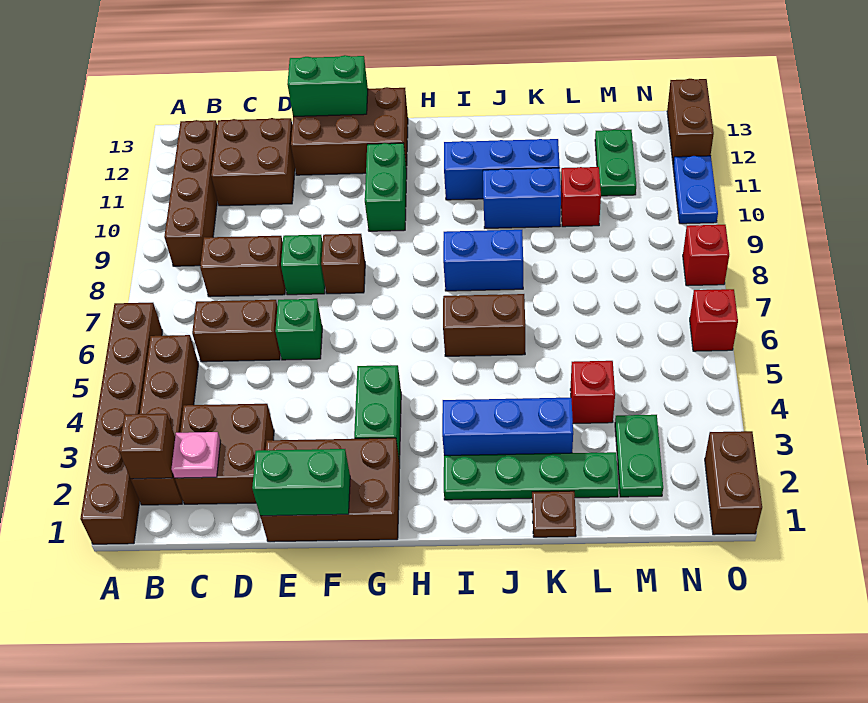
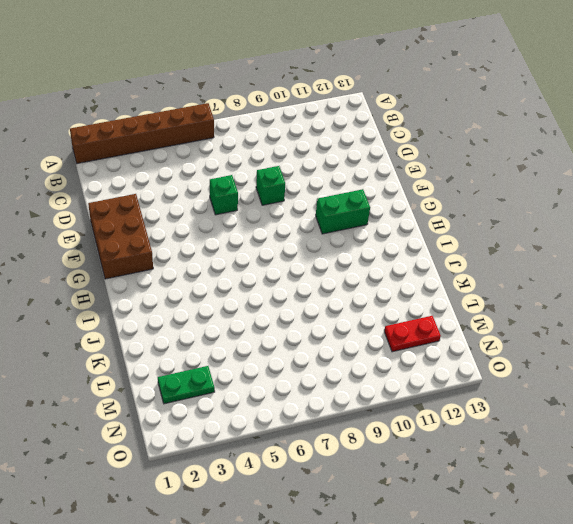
red plate M11:M12 level 1 -> green plate M11:M12 level 1
none -> brown brick B2:B5 level 1
none -> brown brick B9:B12 level 1
none -> brown brick C2:D3 level 1
none -> brown brick C6:D6 level 1

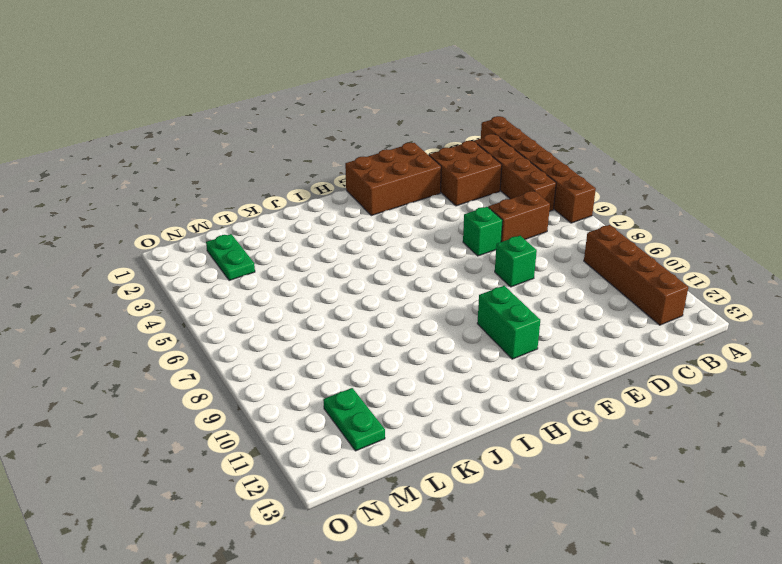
none -> brown brick C8:D8 level 1
none -> brown brick C11:D12 level 1
none -> brown brick E12:G13 level 1
none -> brown brick F8 level 1

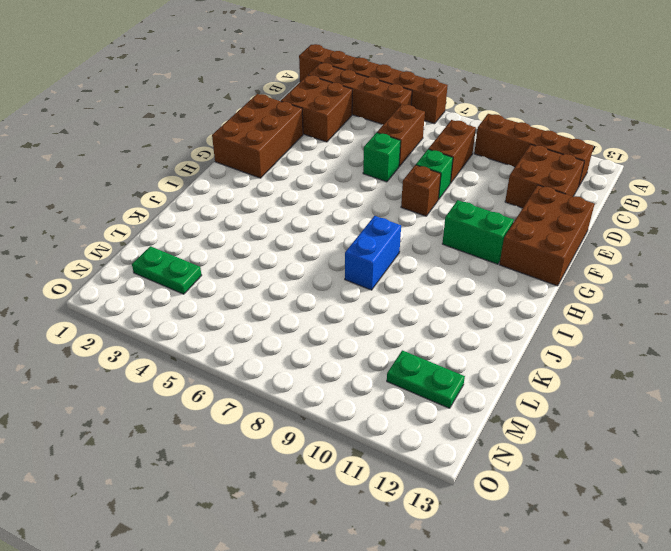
none -> green brick G3:G4 level 1
none -> green plate I2:L2 level 1
none -> blue brick I3:K3 level 1
none -> brown brick I6:J6 level 1

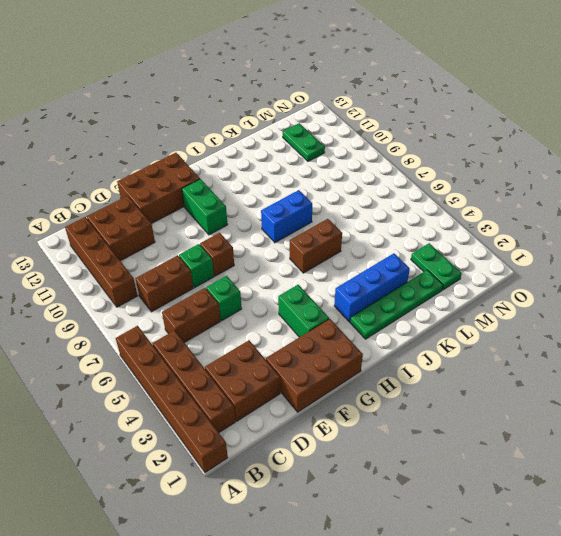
none -> blue brick I11:K11 level 1
none -> blue brick J10:K10 level 1
none -> brown plate K1 level 1
none -> red brick L4 level 1

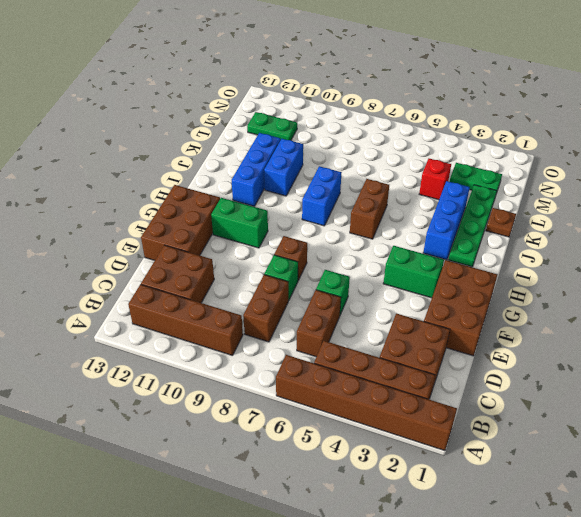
none -> red brick L10 level 1
none -> brown brick O1:O2 level 1
none -> red brick O6 level 1
none -> red brick O8 level 1

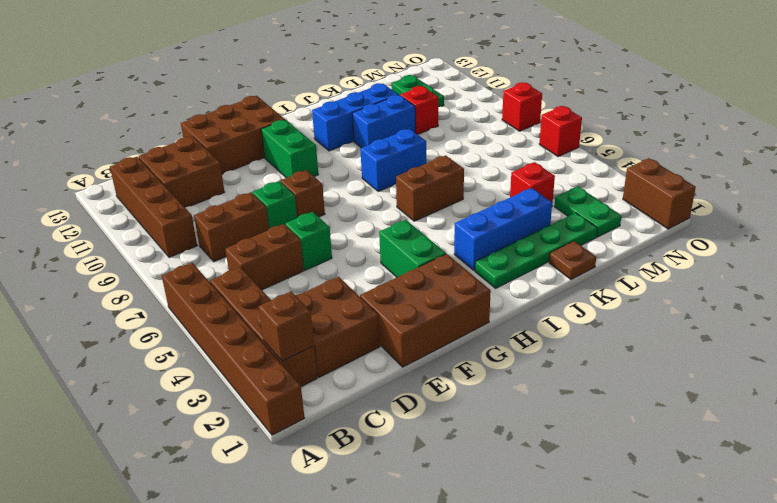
none -> blue plate O10:O11 level 1
none -> brown brick O12:O13 level 1
none -> pink plate C2 level 2
none -> green brick E1:F1 level 2

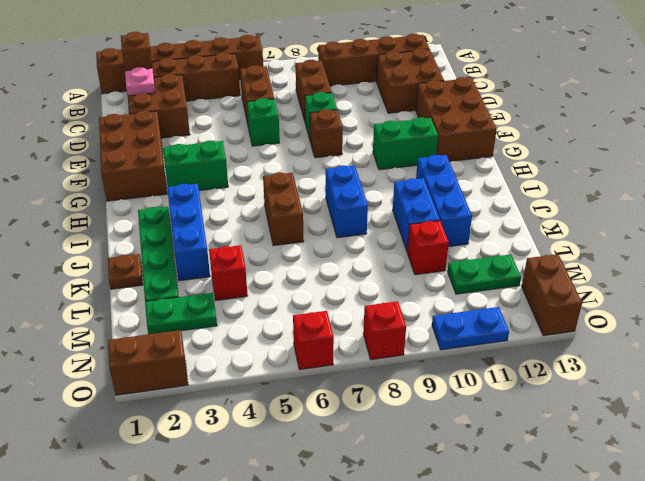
brown brick N13:O13 level 1 -> brown brick O12:O13 level 1
none -> green brick E1:F1 level 2
none -> green brick E13:F13 level 2

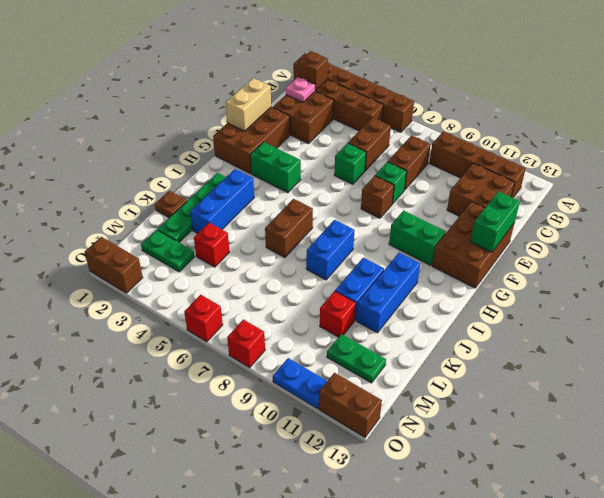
tan brick E1:F1 level 2 -> green brick E1:F1 level 2

